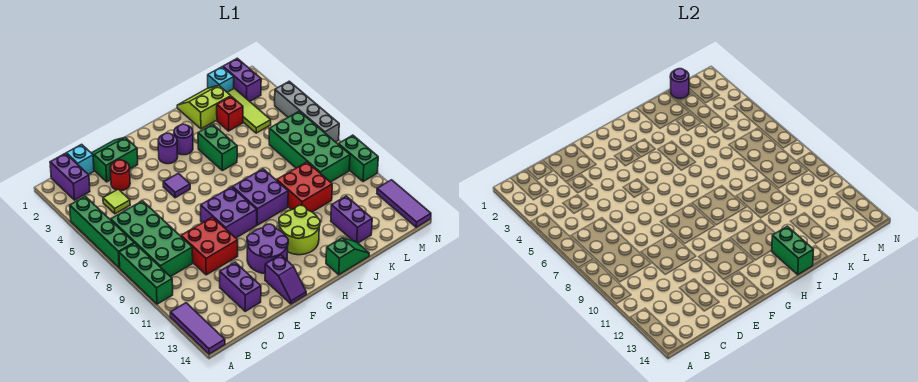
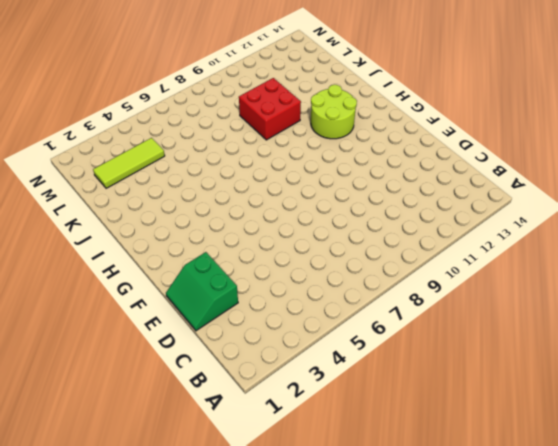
none -> green brick A4:A7 level 1
none -> green brick A8:A10 level 1
none -> purple tile A12:A14 level 1
none -> purple brick B1:B2 level 1

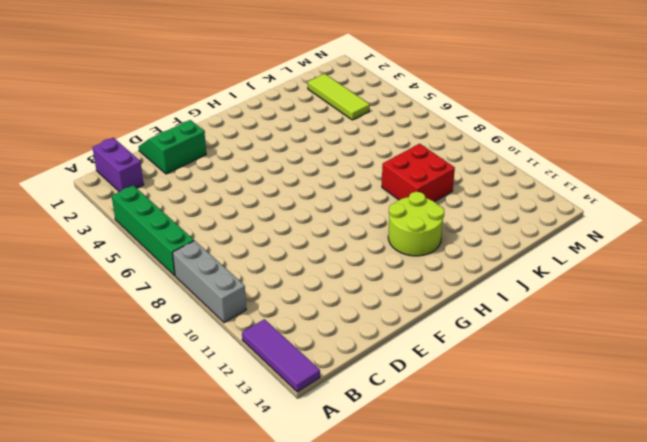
grey brick A8:A10 level 1 -> green brick A8:A10 level 1
none -> green brick B6:C9 level 1
none -> cyan brick C1 level 1
none -> lime tile C4 level 1
none -> red round brick D3 level 1

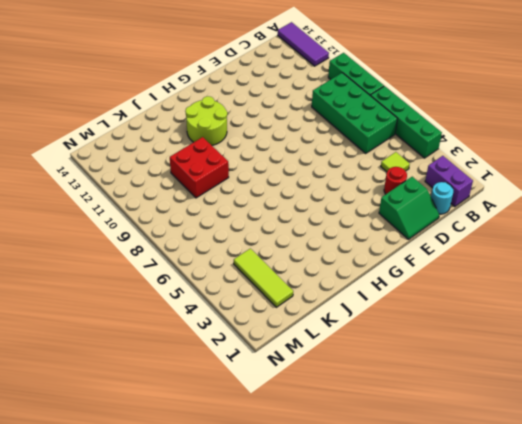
cyan round brick C1 level 1 -> cyan brick C1 level 1
none -> red brick D9:E10 level 1
none -> purple brick D12:D13 level 1
none -> purple tile F5 level 1
none -> purple brick F8:G9 level 1

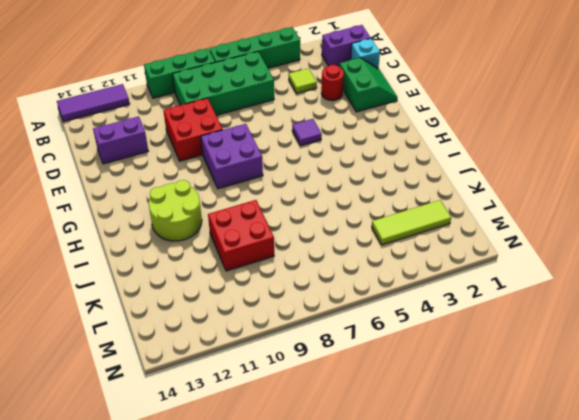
none -> purple round brick F11:G12 level 1
none -> purple slope F13:F14 level 1 top 13
none -> purple round brick G3 level 1
none -> purple round brick H3 level 1

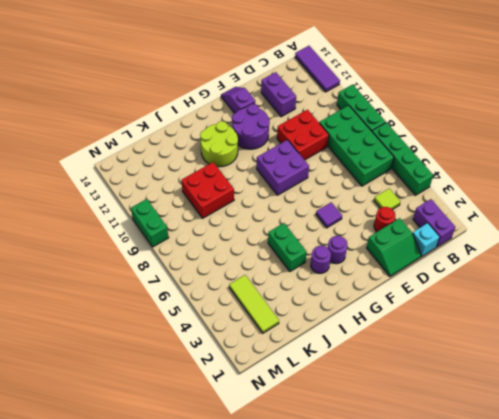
none -> purple brick H8:I9 level 1
none -> green slope I14:J14 level 1 top I
none -> lime slope J1:K2 level 1 top 2
none -> red brick K3 level 1

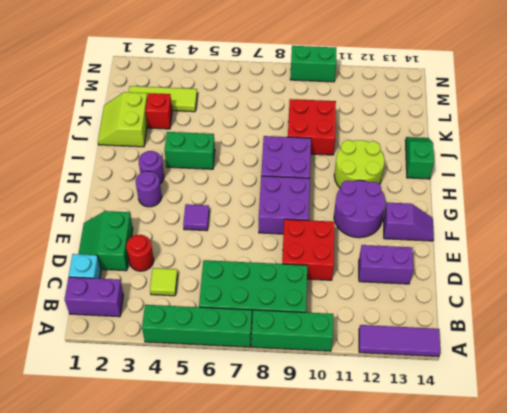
none -> purple brick K12:K13 level 1
none -> cyan brick L1 level 1
none -> green brick L6:M9 level 1
none -> purple brick M1:M2 level 1

